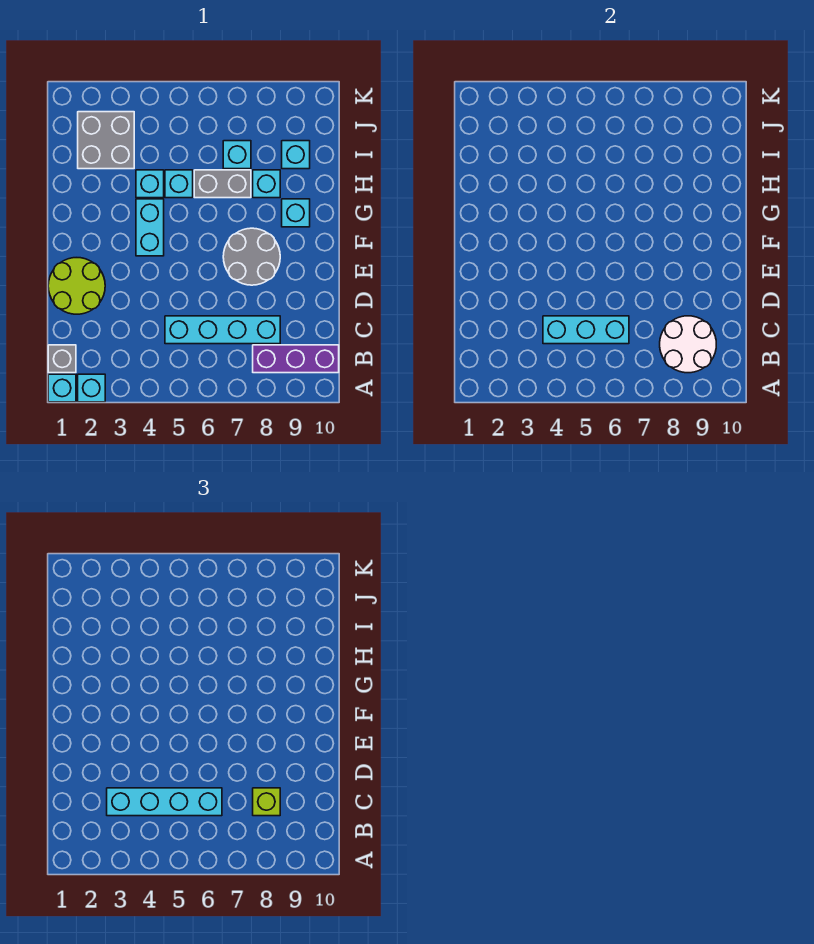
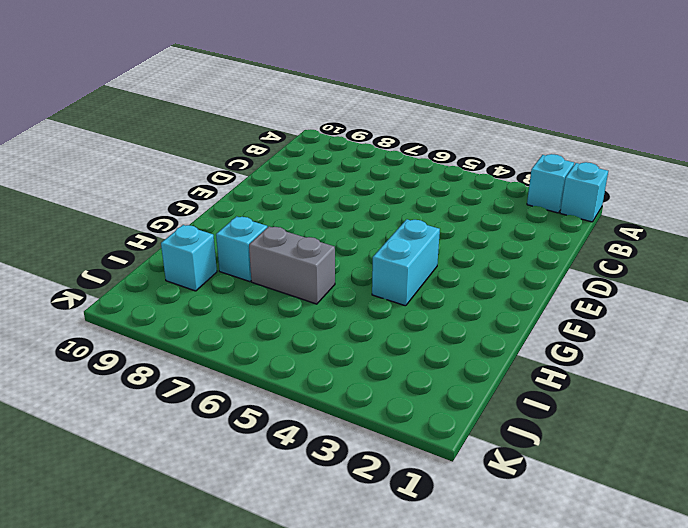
none -> grey brick B1 level 1
none -> purple brick B8:B10 level 1
none -> cyan brick C5:C8 level 1

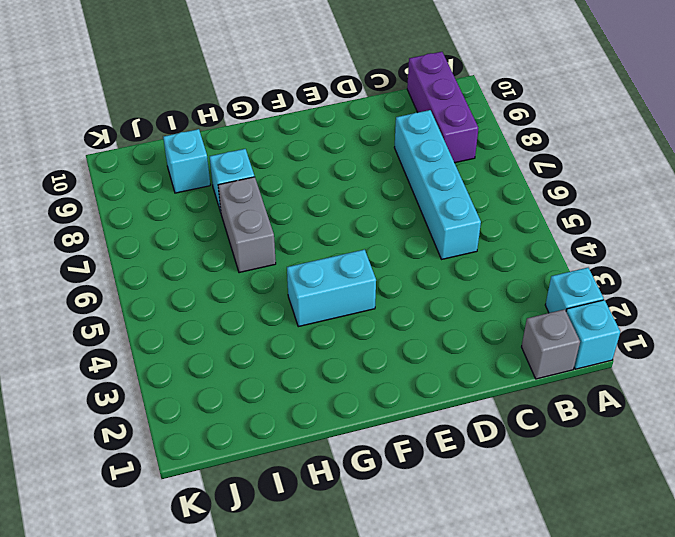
none -> lime round brick D1:E2 level 1
none -> grey round brick E7:F8 level 1
none -> cyan brick G9 level 1

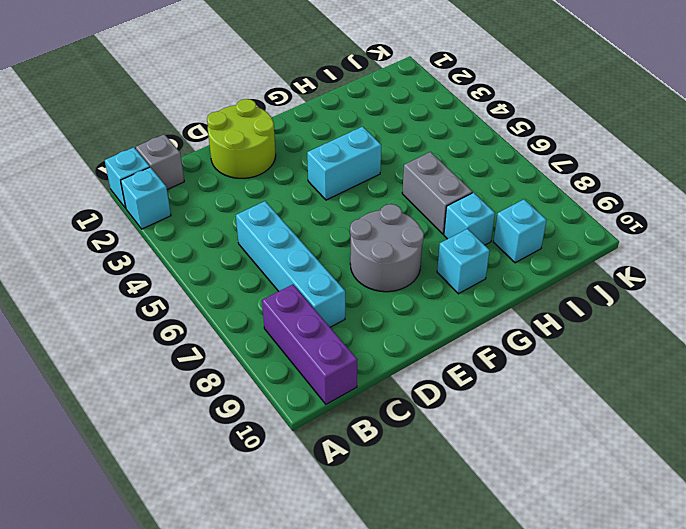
none -> cyan brick H4 level 1
none -> cyan brick H5 level 1
none -> grey brick I2:J3 level 1

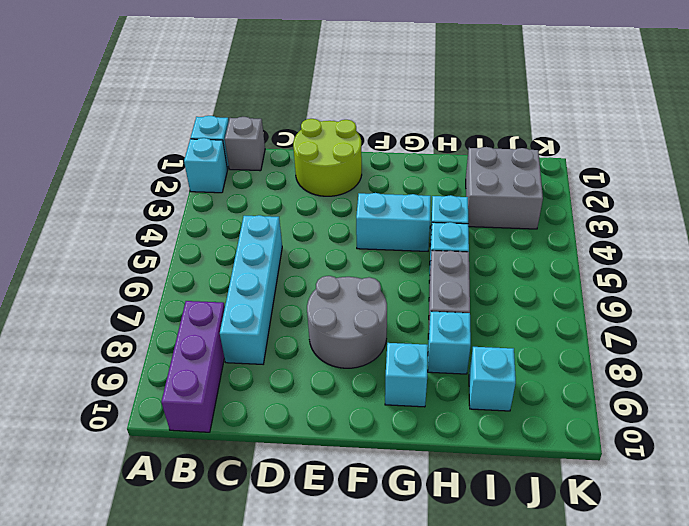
none -> cyan brick I7 level 1
none -> white round brick B8:C9 level 2
none -> cyan brick C4:C6 level 2

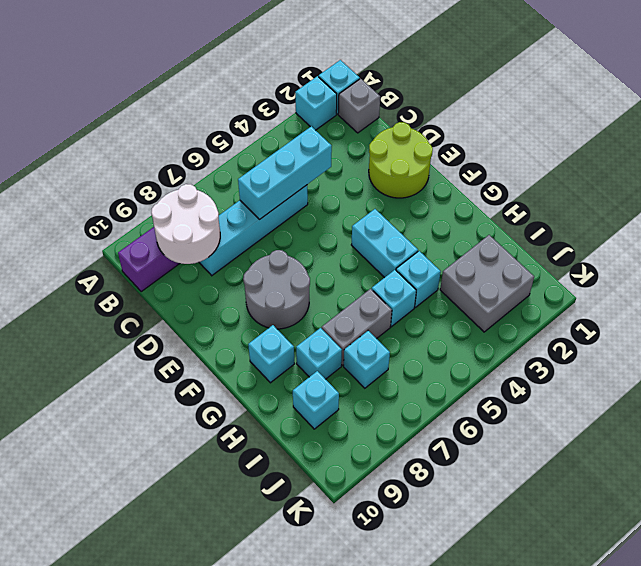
none -> cyan brick C3:C6 level 3
none -> lime brick C8 level 3

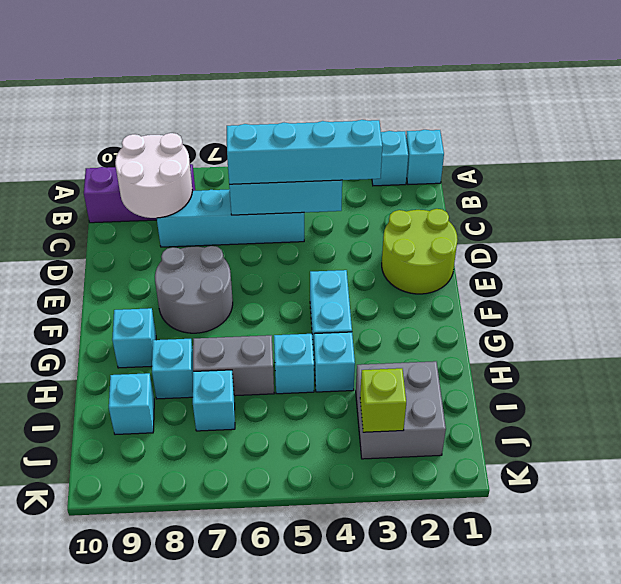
lime brick J3 level 2 -> lime brick C8 level 3
none -> grey brick B1 level 1

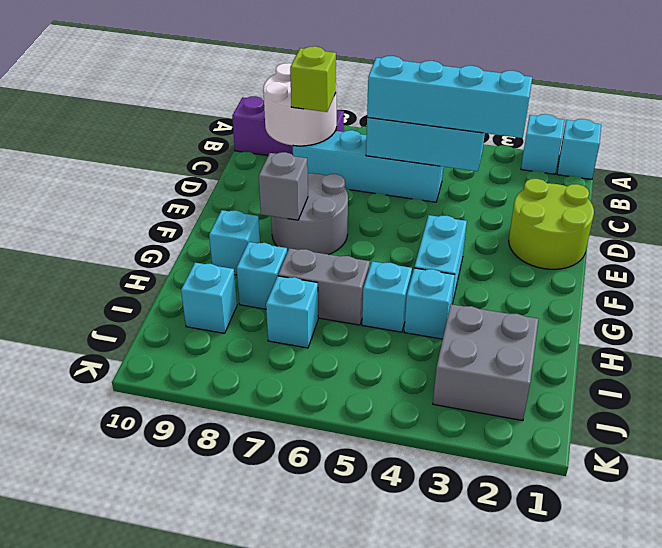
grey brick F8 level 2 -> grey brick B1 level 1

